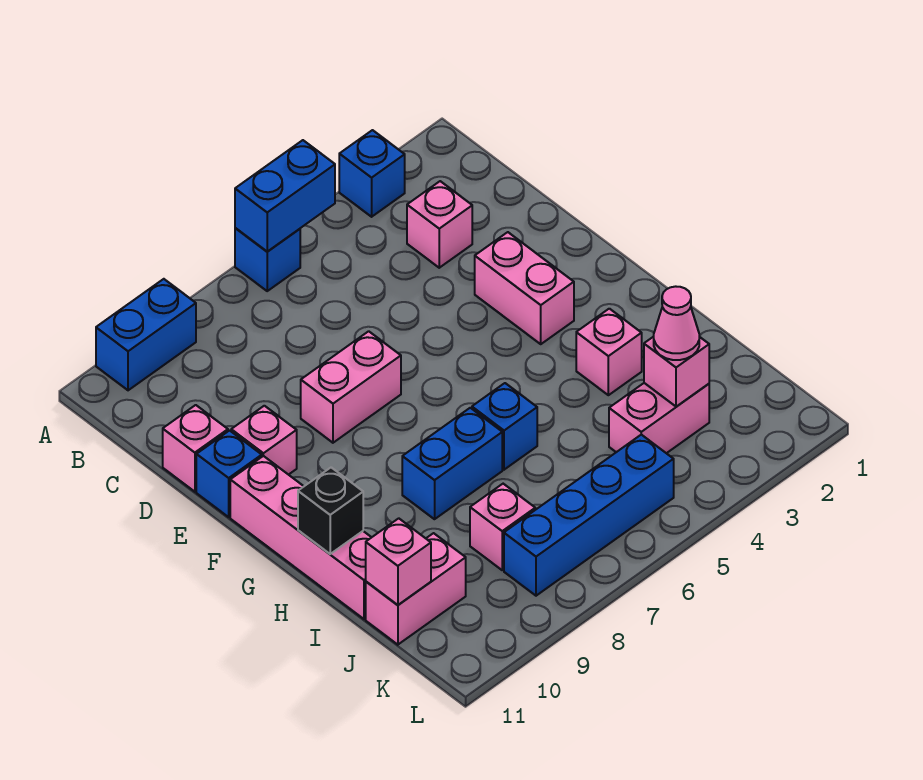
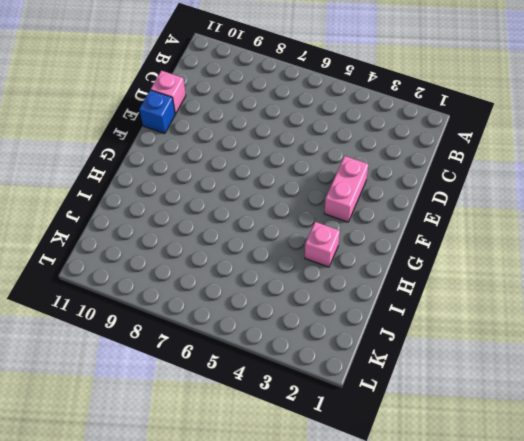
none -> blue brick A3 level 1
none -> blue brick A6 level 1
none -> blue brick A9:A10 level 1

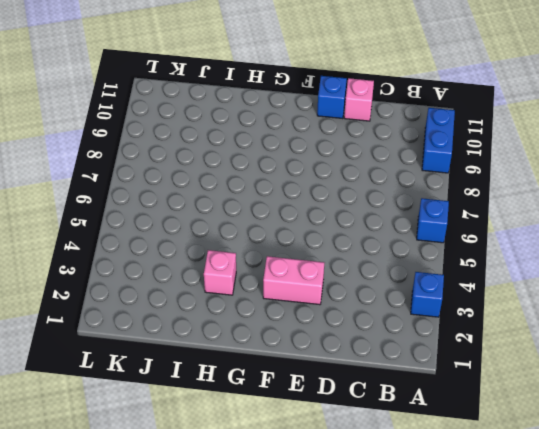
none -> pink brick C3 level 1
none -> pink brick E7:E8 level 1
none -> pink brick E10 level 1

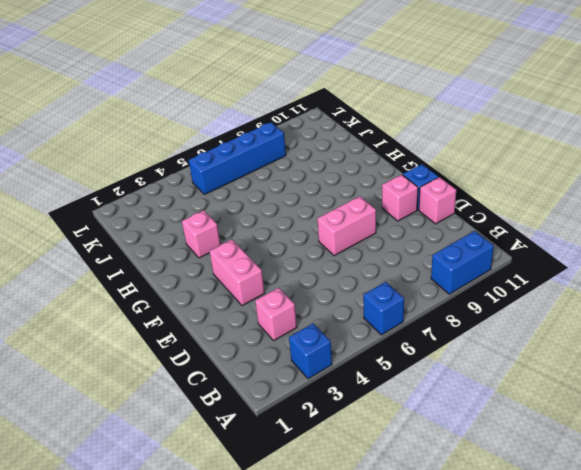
none -> pink brick F11:I11 level 1
none -> blue brick H6 level 1
none -> blue brick H7:H8 level 1

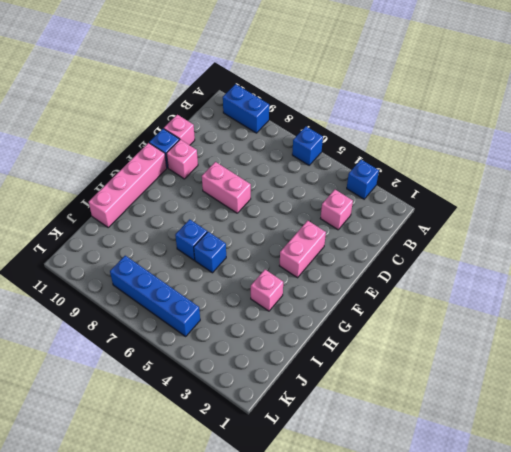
blue brick H7 level 1 -> blue brick H7:H8 level 1
none -> pink brick J3:J4 level 1
none -> pink brick J8 level 1
none -> pink brick J10:J11 level 1

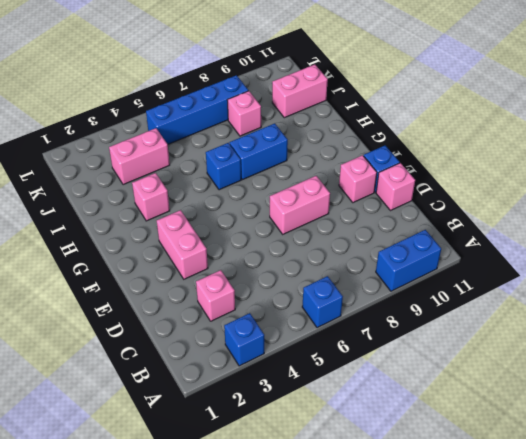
none -> pink brick F11:I11 level 1
none -> blue brick A5:A6 level 2
none -> black brick H11 level 2

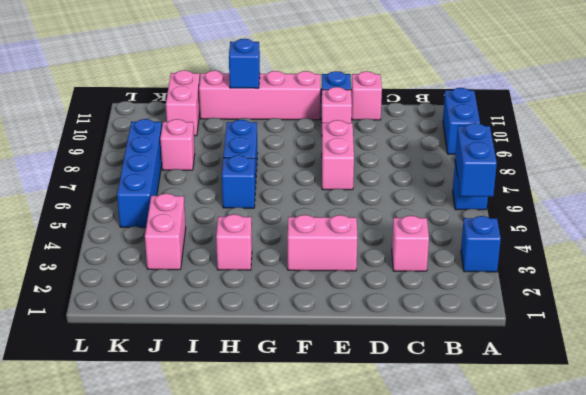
blue brick H11 level 2 -> black brick H11 level 2
none -> pink brick J3 level 2
none -> pink brick J11 level 2
none -> pink cone J3 level 3

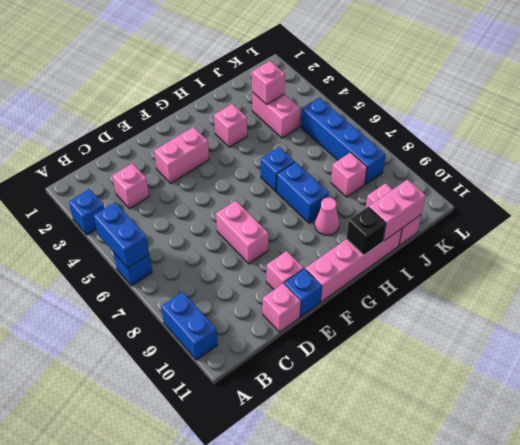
pink cone H9 level 1 -> pink cone J3 level 3
pink brick I11:J11 level 2 -> pink brick J11 level 2

